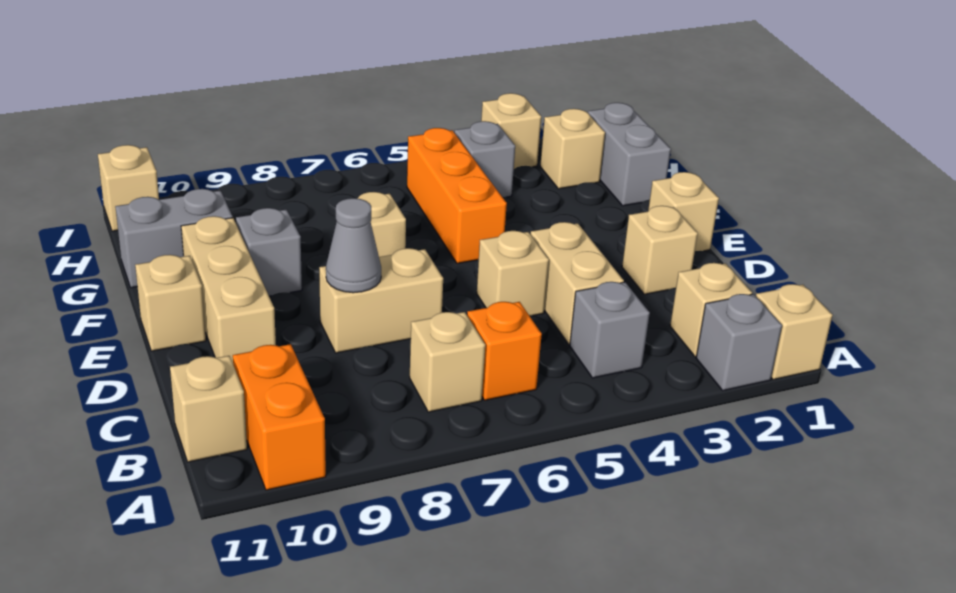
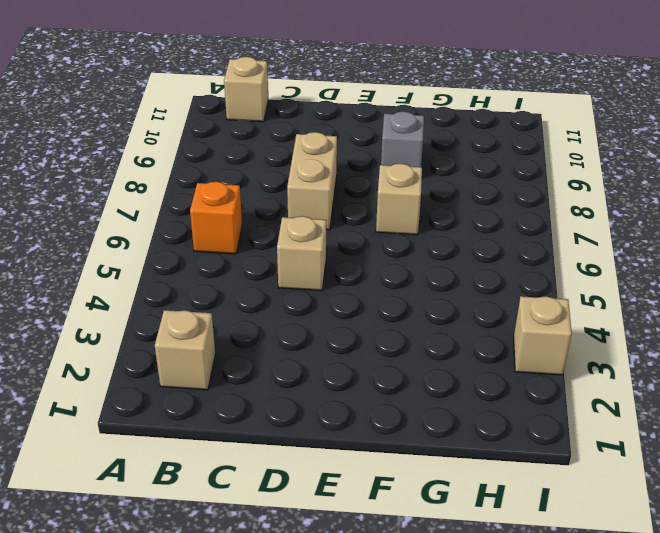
none -> tan brick A1 level 1
none -> grey brick A2 level 1
none -> orange brick A10:B10 level 1

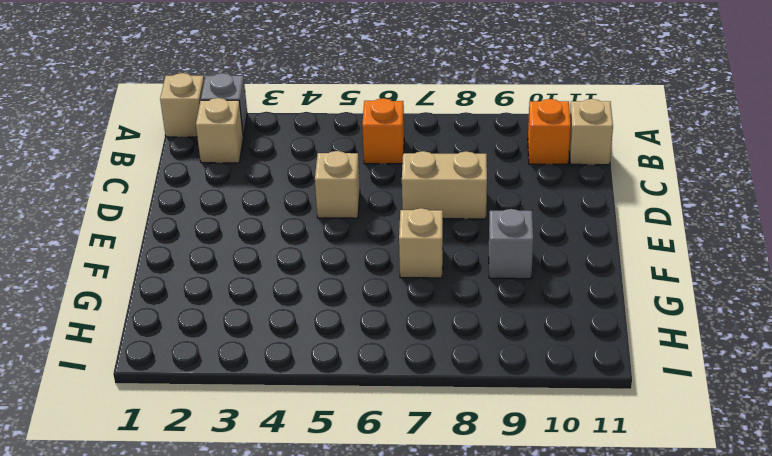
orange brick B10 level 1 -> orange brick A10:B10 level 1
none -> grey brick B4 level 1
none -> tan brick B7 level 1
none -> tan brick C4:D4 level 1

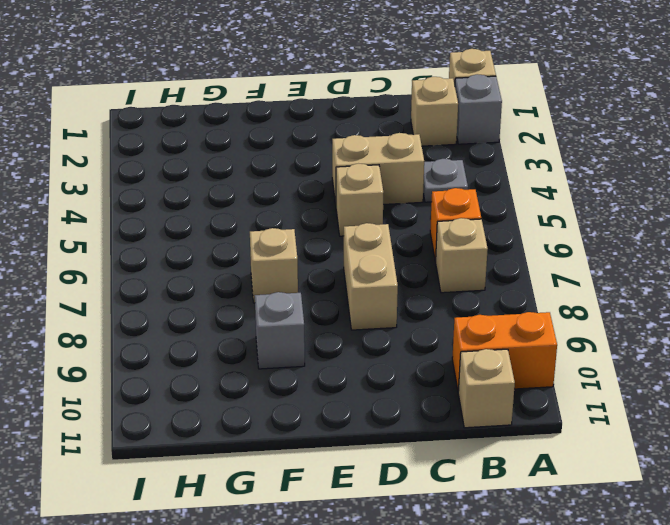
grey plate B4 level 1 -> grey brick B4 level 1
none -> tan brick D2 level 1
none -> tan brick D10:F10 level 1
none -> tan brick E1 level 1

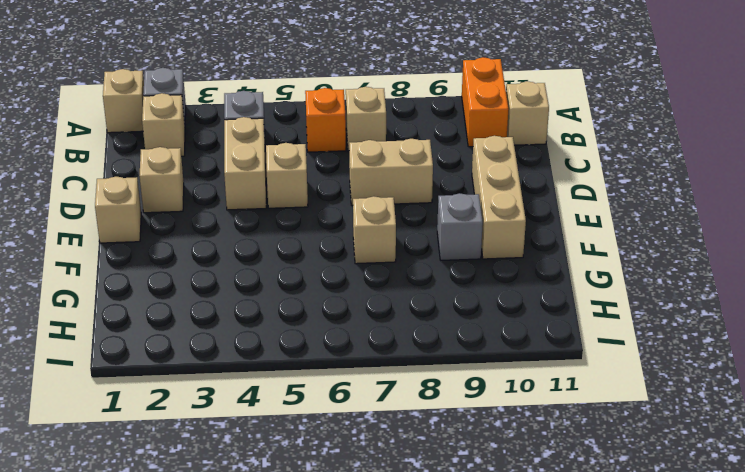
none -> tan brick E11 level 1
none -> orange brick F5:H5 level 1
none -> grey brick G1:H1 level 1

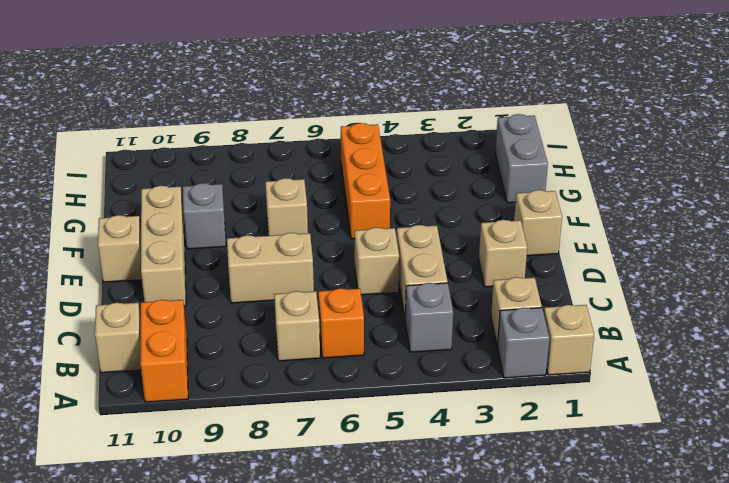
none -> grey brick G10:G11 level 1
none -> tan brick H2 level 1
none -> grey brick H4 level 1

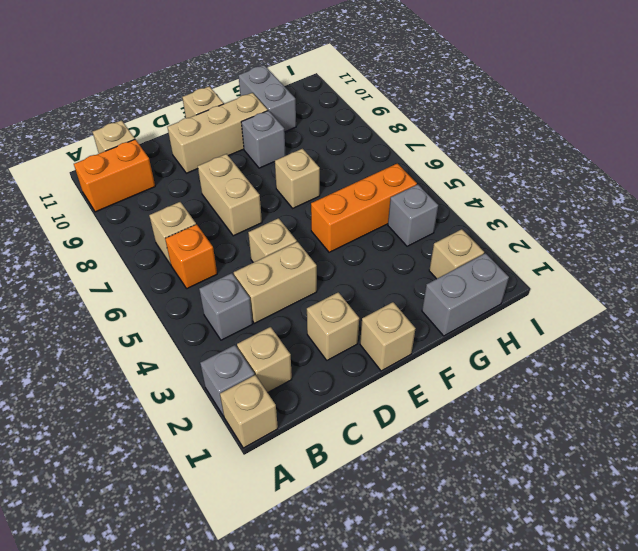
none -> tan brick I3 level 1
none -> tan brick I11 level 1
none -> grey cone D8 level 2

